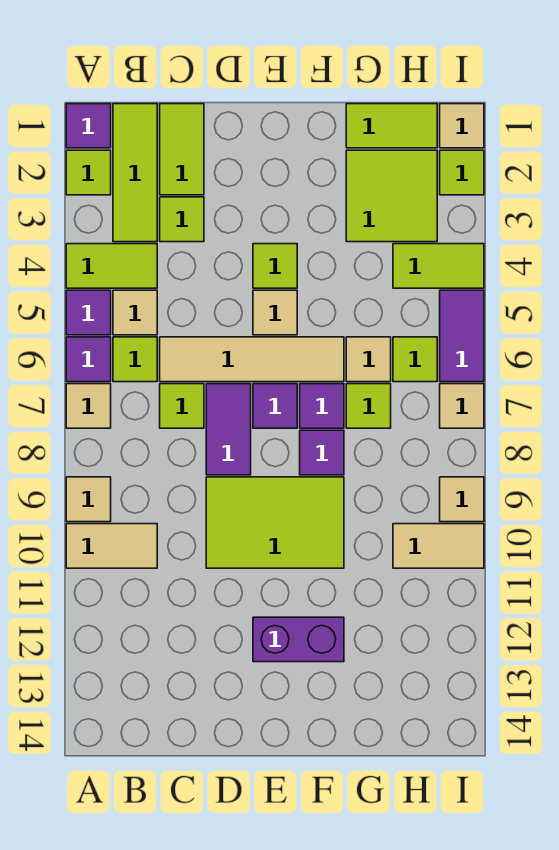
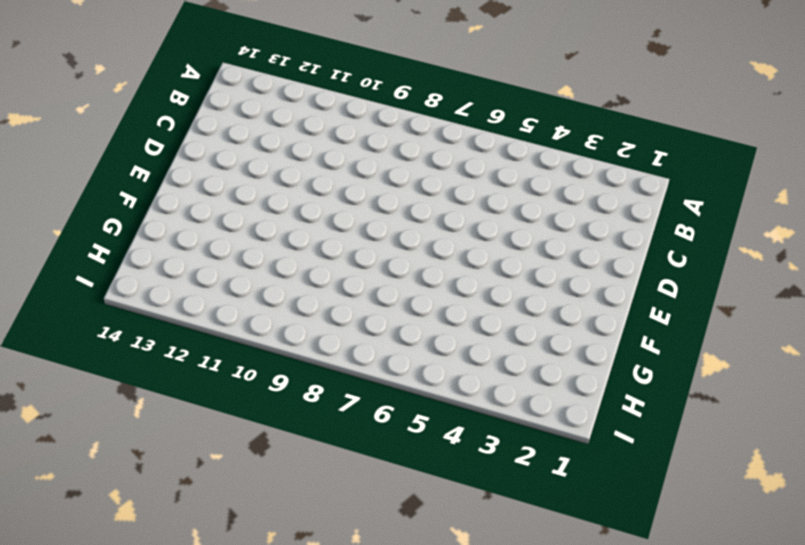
none -> purple tile A1 level 1
none -> lime tile A2 level 1
none -> lime tile A4:B4 level 1
none -> purple tile A5 level 1

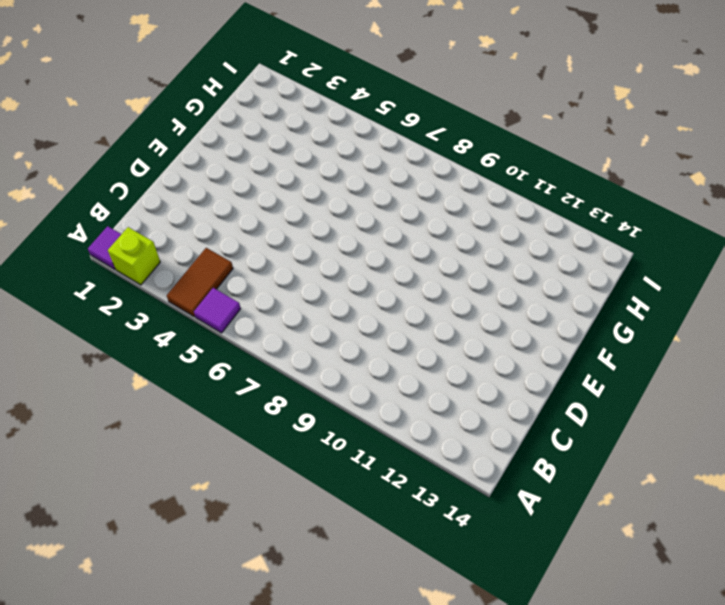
lime brick A2 level 1 -> lime tile A2 level 1
brown tile A4:B4 level 1 -> lime tile A4:B4 level 1
none -> purple tile A6 level 1
none -> tan tile A7 level 1
none -> tan tile A9 level 1
none -> tan tile A10:B10 level 1

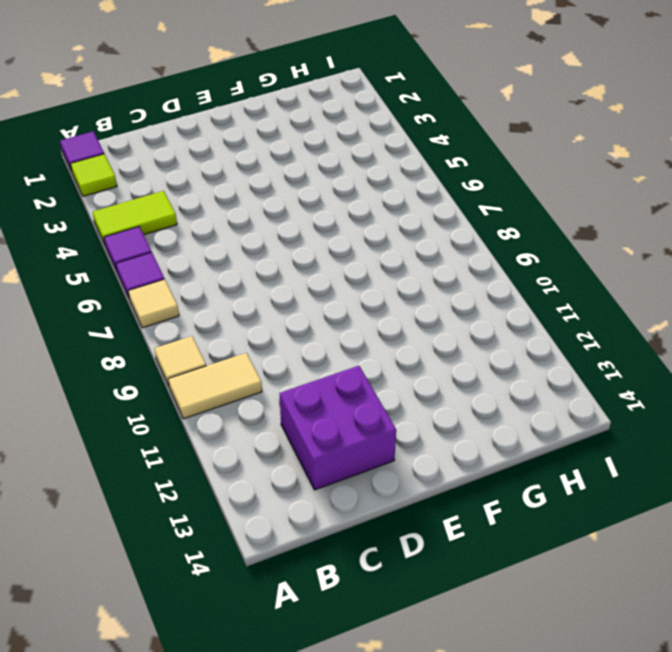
purple brick C12:D13 level 1 -> none
none -> lime tile B1:B3 level 1
none -> tan tile B5 level 1
none -> lime tile B6 level 1
none -> lime tile C1:C2 level 1

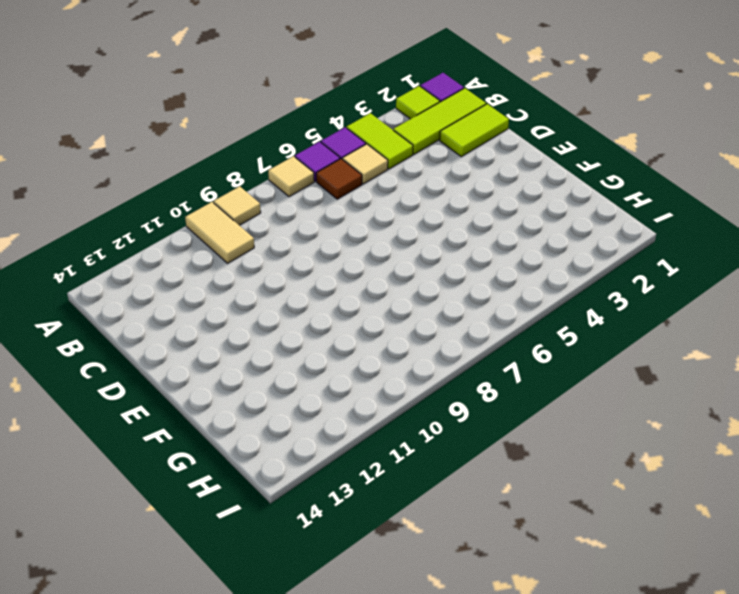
brown tile B6 level 1 -> lime tile B6 level 1
none -> lime tile C3 level 1
none -> tan tile C6:F6 level 1
none -> lime tile C7 level 1
none -> purple tile D7:D8 level 1

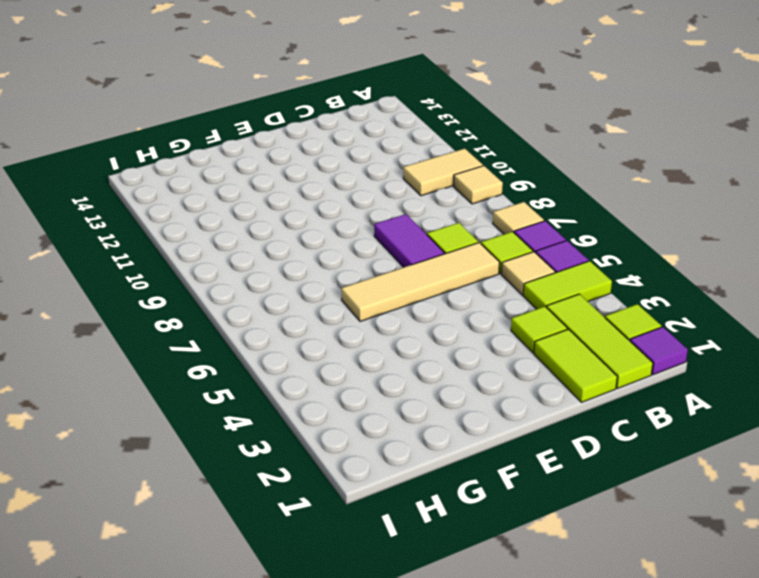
none -> lime tile D9:F10 level 1
none -> lime tile E4 level 1
none -> tan tile E5 level 1
none -> purple tile E7 level 1

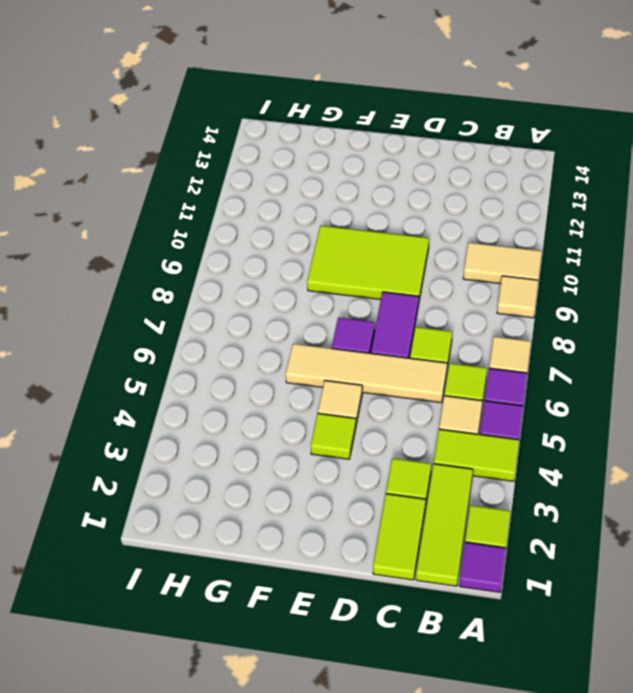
none -> purple brick E12:F12 level 1
none -> purple tile F7 level 1
none -> purple tile F8 level 1
none -> lime tile G1:H1 level 1

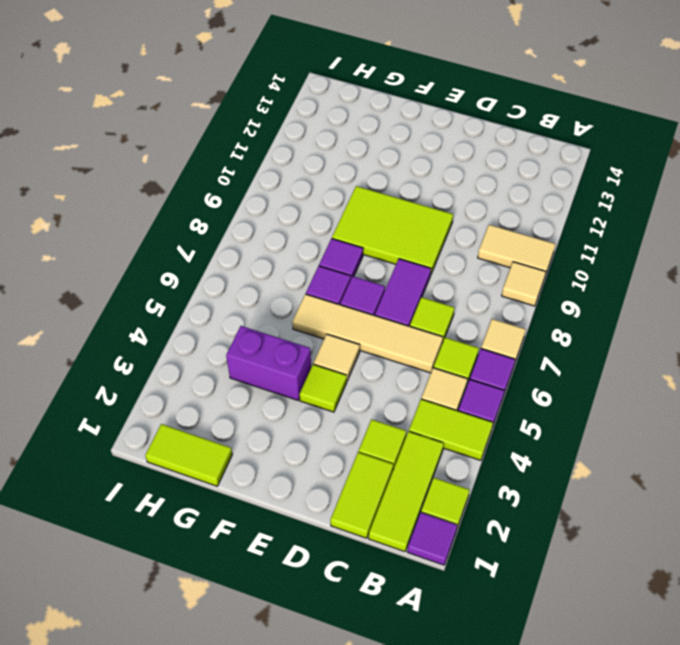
purple brick F4:G4 level 1 -> purple brick E12:F12 level 1
none -> lime tile G2:H3 level 1
none -> tan tile G6 level 1
none -> lime tile G7 level 1
none -> lime tile H4:I4 level 1

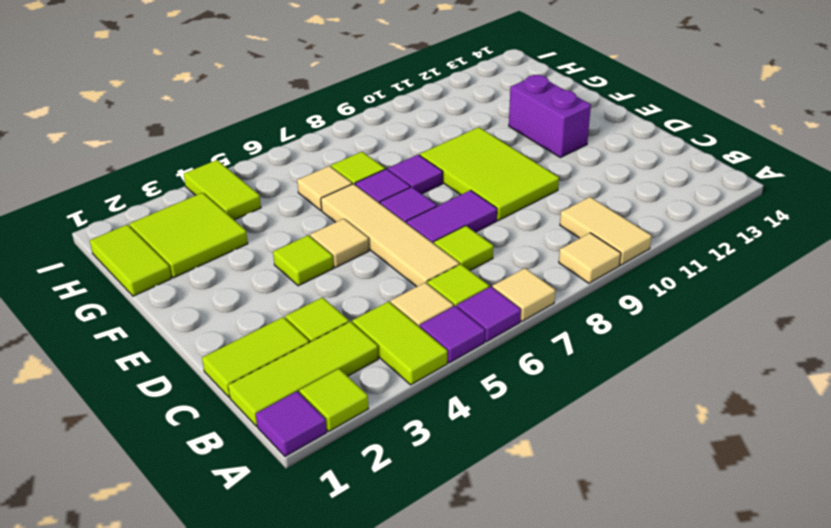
none -> lime tile H6 level 1
none -> tan tile H10:I10 level 1
none -> tan tile I1 level 1
none -> lime tile I2 level 1

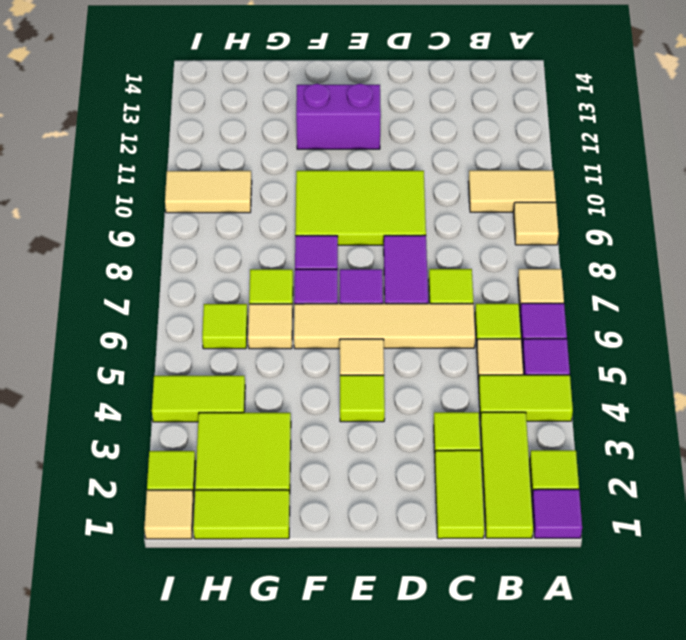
none -> purple tile I5:I6 level 1
none -> tan tile I7 level 1
none -> tan tile I9 level 1

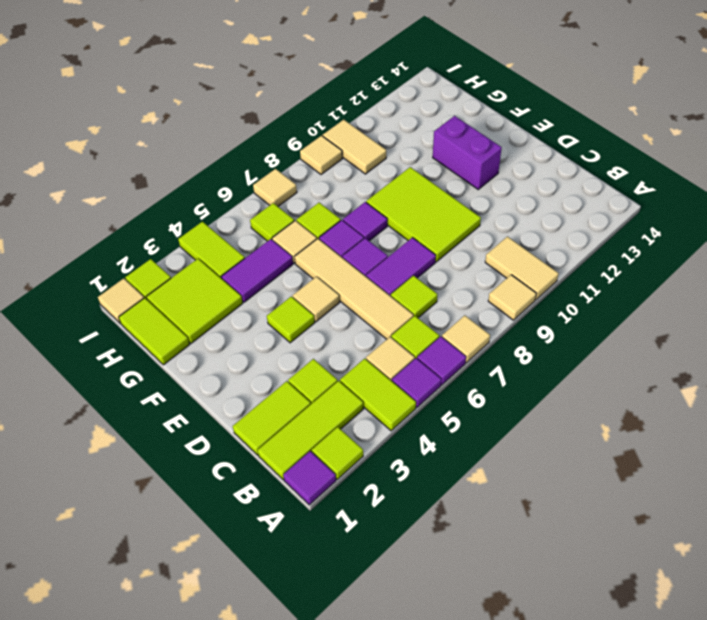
purple tile G4:G5 level 1 -> purple tile I5:I6 level 1

